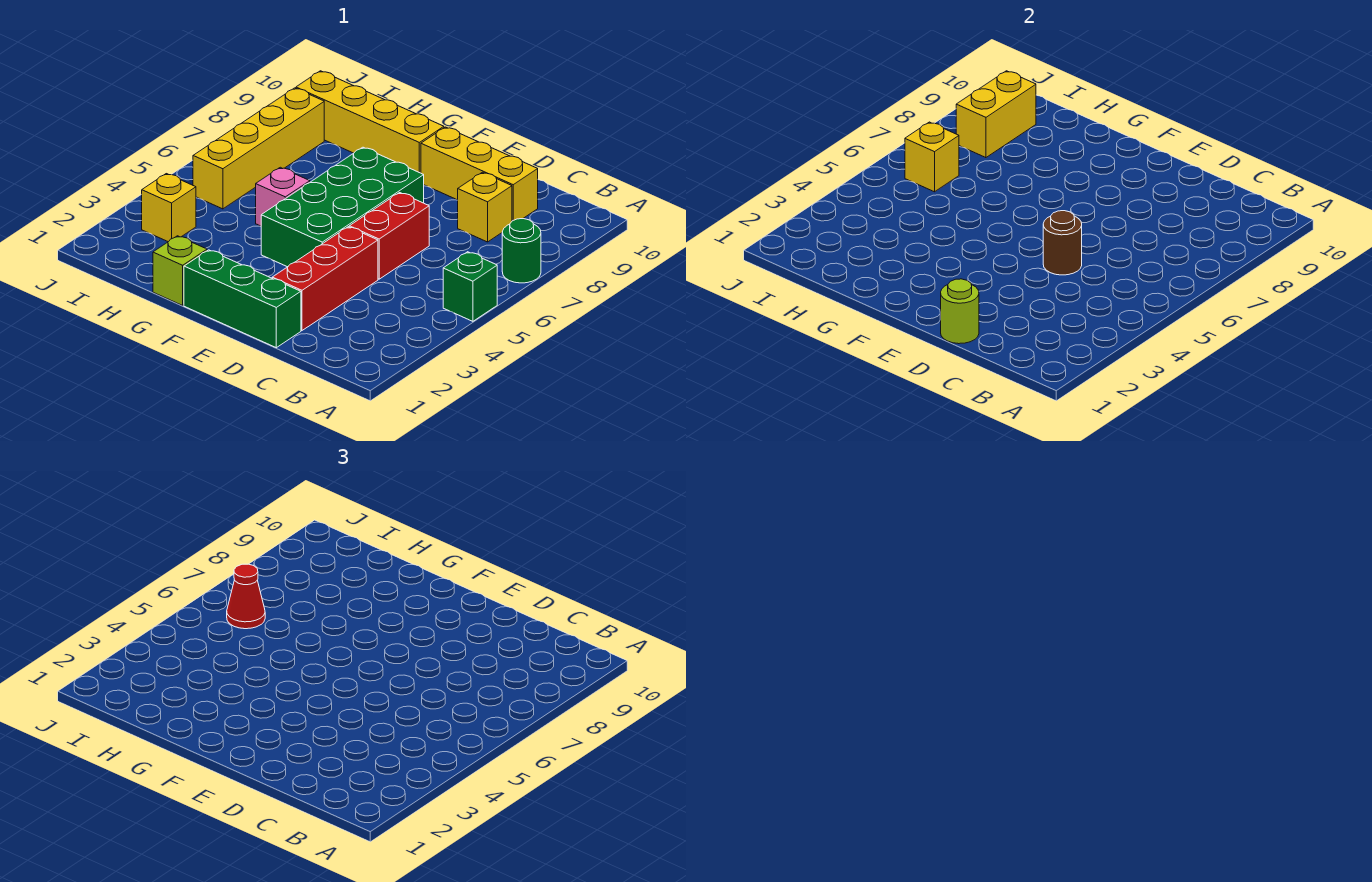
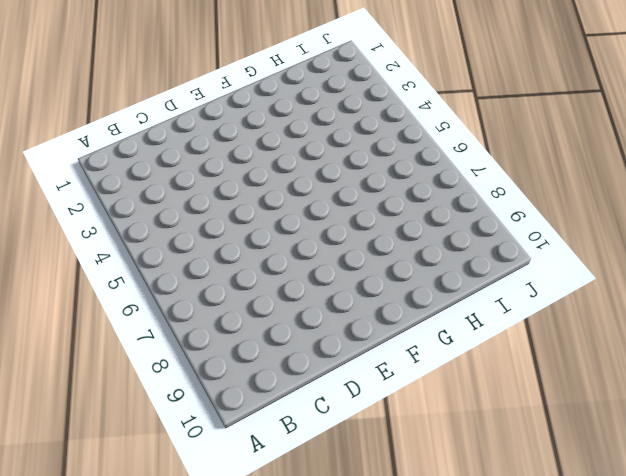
none -> green brick A5 level 1
none -> green round brick A7 level 1
none -> yellow brick C8 level 1

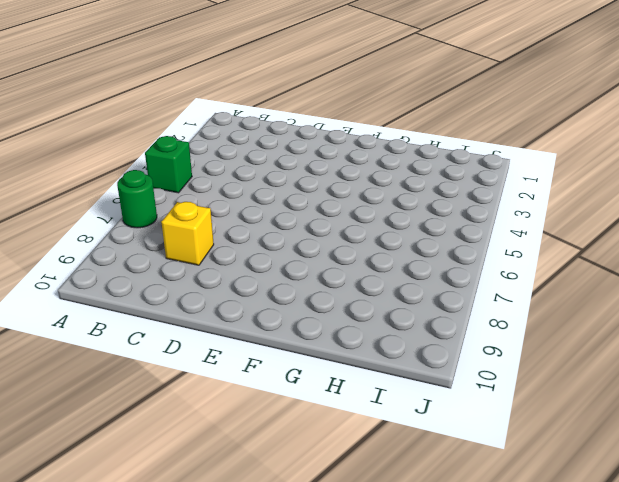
none -> yellow brick C9:E9 level 1
none -> green brick D1:F1 level 1
none -> red brick D2:D4 level 1

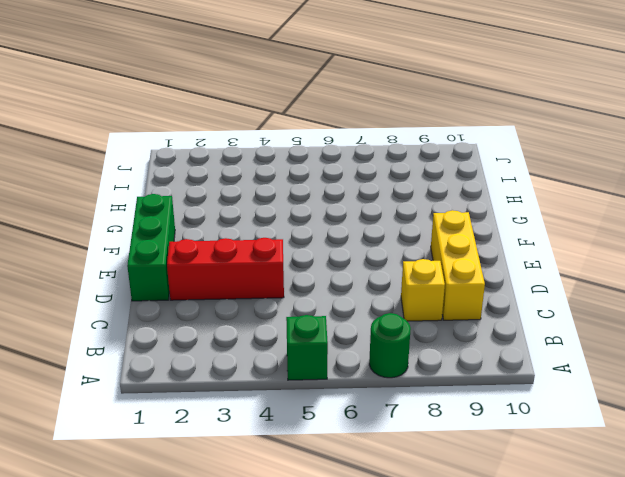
none -> red brick D5:D6 level 1
none -> green brick E4:F7 level 1
none -> yellow brick F9:I9 level 1

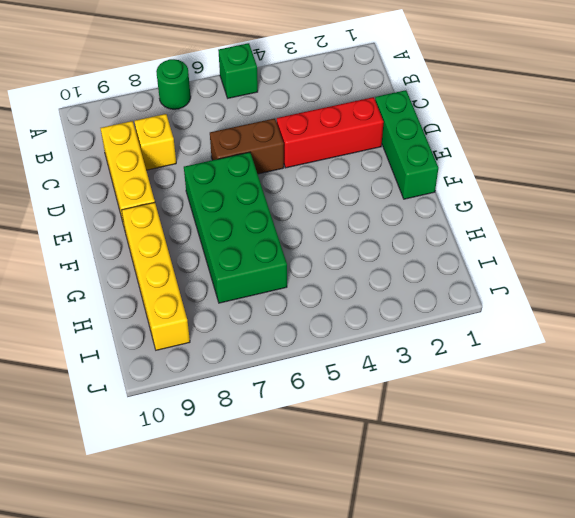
brown brick D5:D6 level 1 -> red brick D5:D6 level 1
green brick E6:H7 level 1 -> green brick E4:F7 level 1
none -> lime brick G1 level 1
none -> pink brick G5 level 1
none -> yellow brick I3 level 1

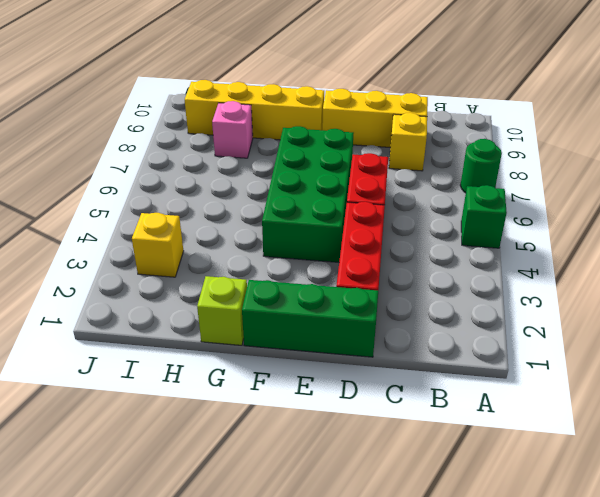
pink brick H8 level 1 -> pink brick G5 level 1
none -> yellow brick I5:I8 level 1
none -> lime round brick D1 level 2
none -> brown round brick D5 level 2

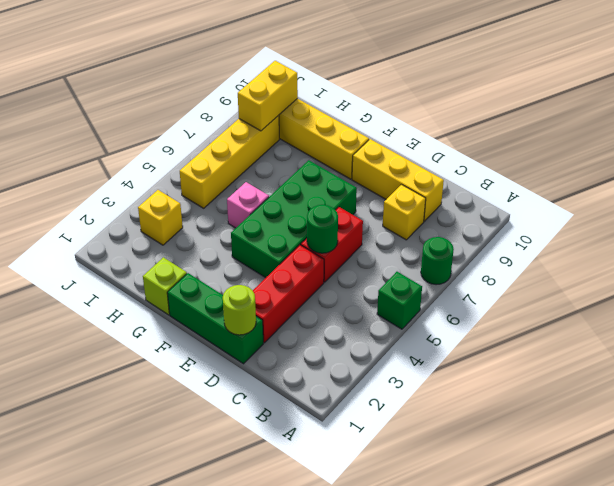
green round brick D5 level 2 -> brown round brick D5 level 2
none -> yellow brick I6 level 2
none -> red cone I6 level 3

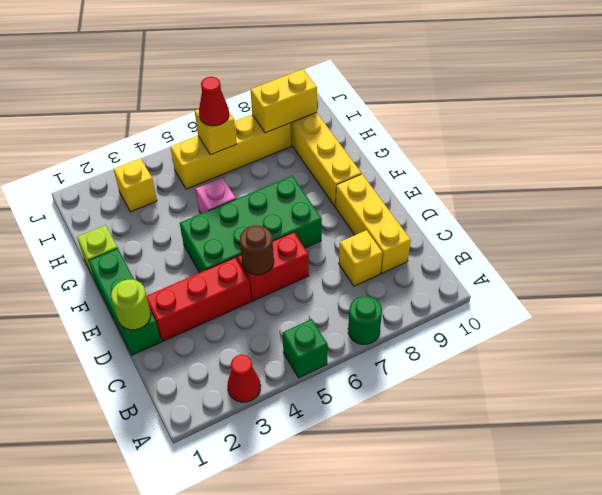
red cone A3 level 1 -> none

